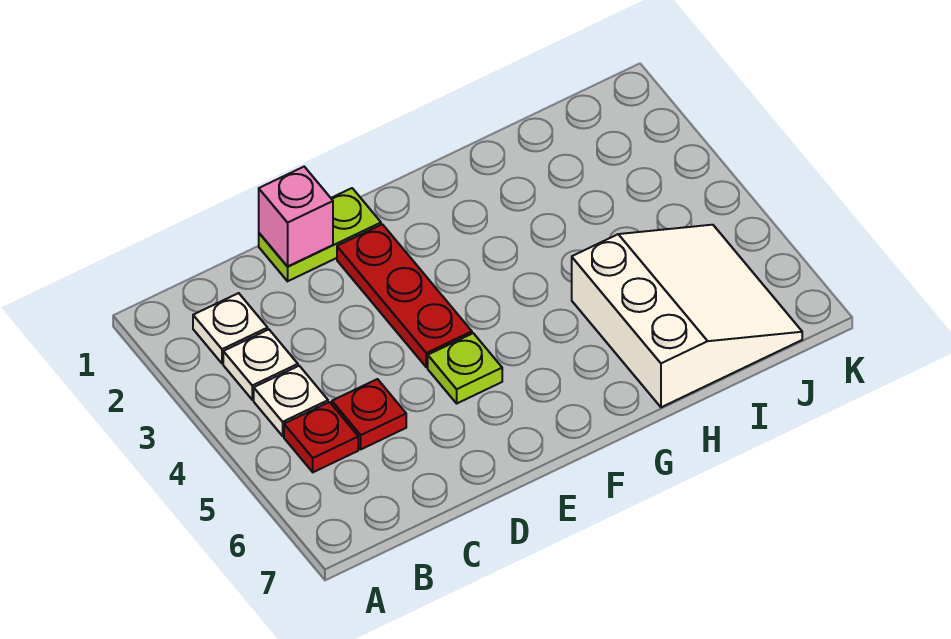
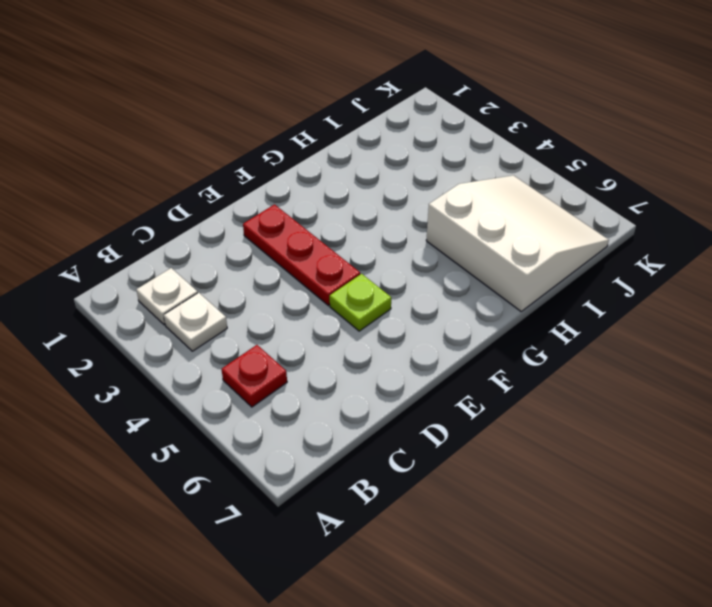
none -> white plate B4 level 1
none -> red plate C5 level 1

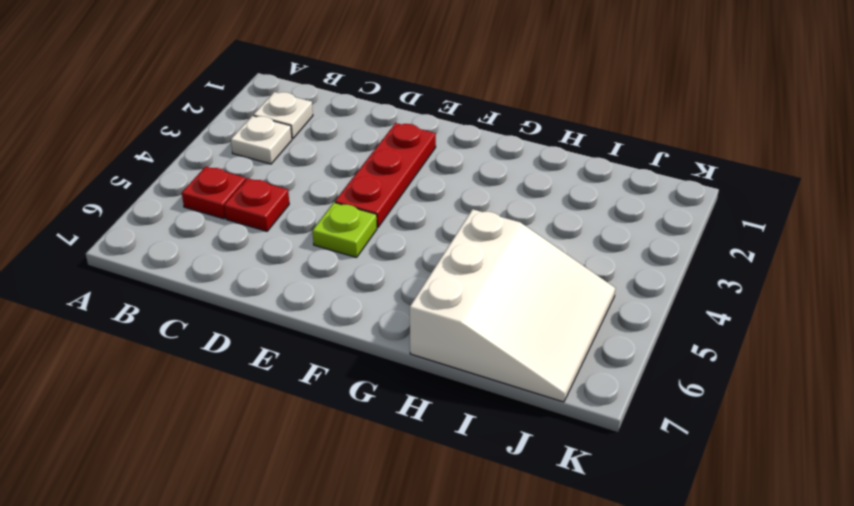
none -> white plate B4 level 1
none -> lime plate D1:E1 level 1

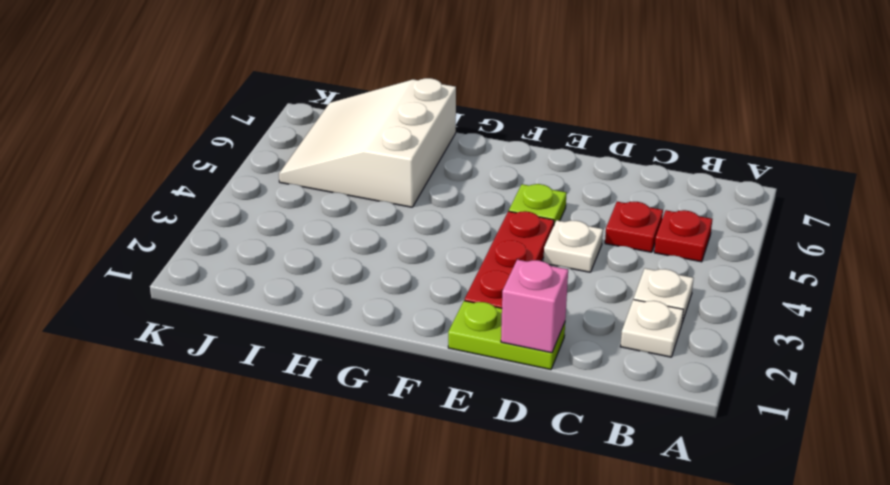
white plate D4 level 1 -> white plate B4 level 1

